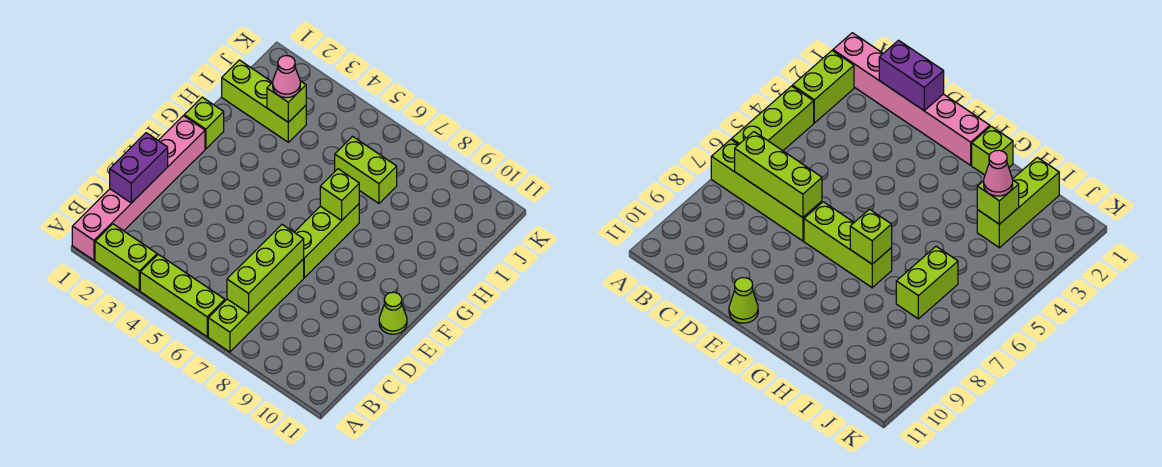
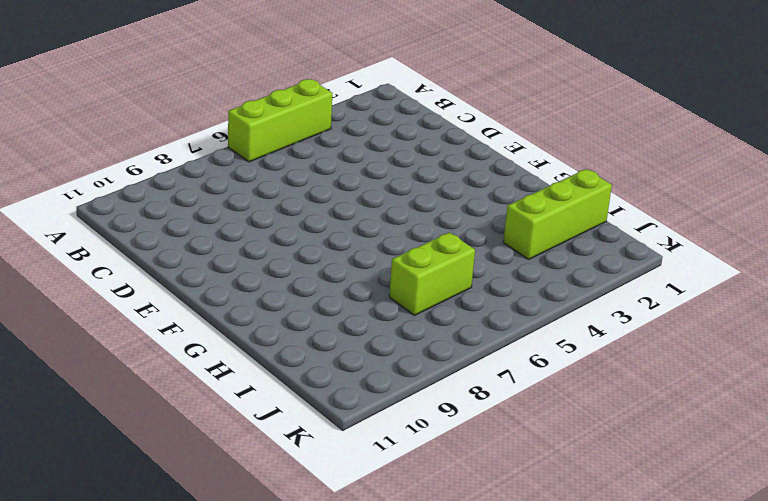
none -> pink brick A1:F1 level 1
none -> lime brick A2:A3 level 1
none -> lime brick A7:D7 level 1

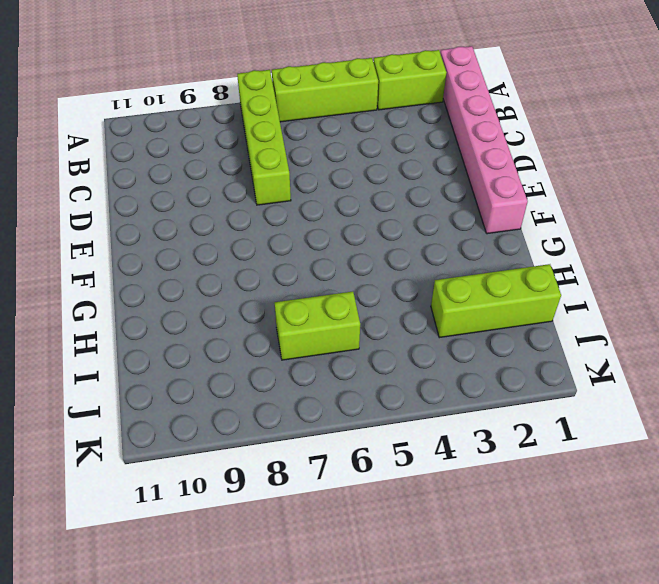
none -> lime brick E7:G7 level 1
none -> lime cone E11 level 1
none -> lime brick G1 level 1

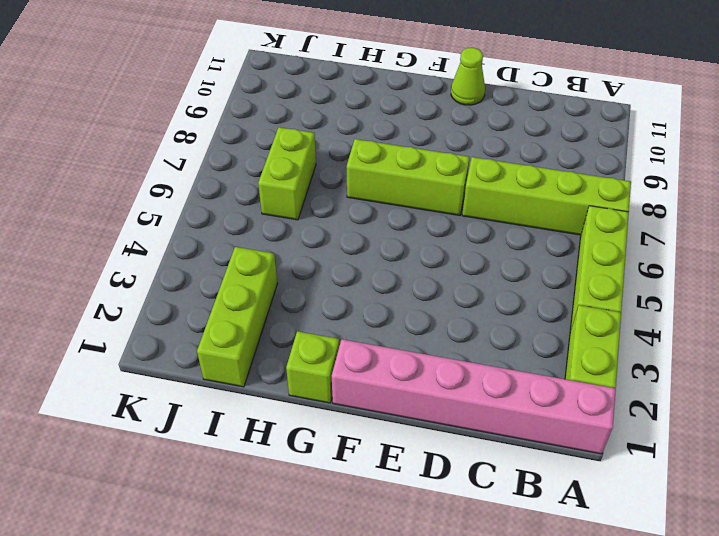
none -> lime brick B7:D7 level 2
none -> purple brick C1:D1 level 2
none -> lime brick G7 level 2

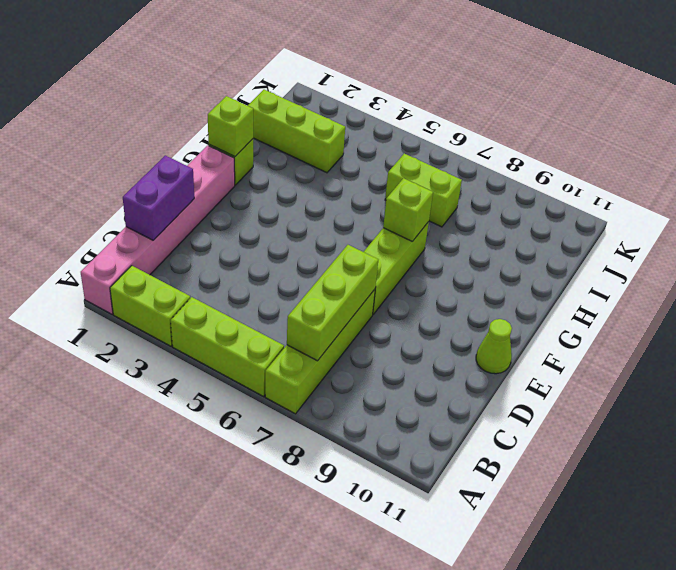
lime brick G1 level 2 -> lime brick I3 level 2
none -> pink cone I3 level 3

